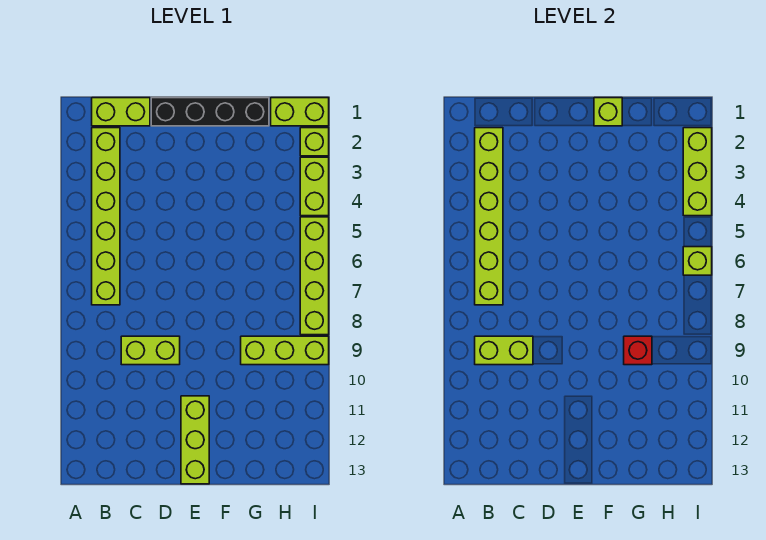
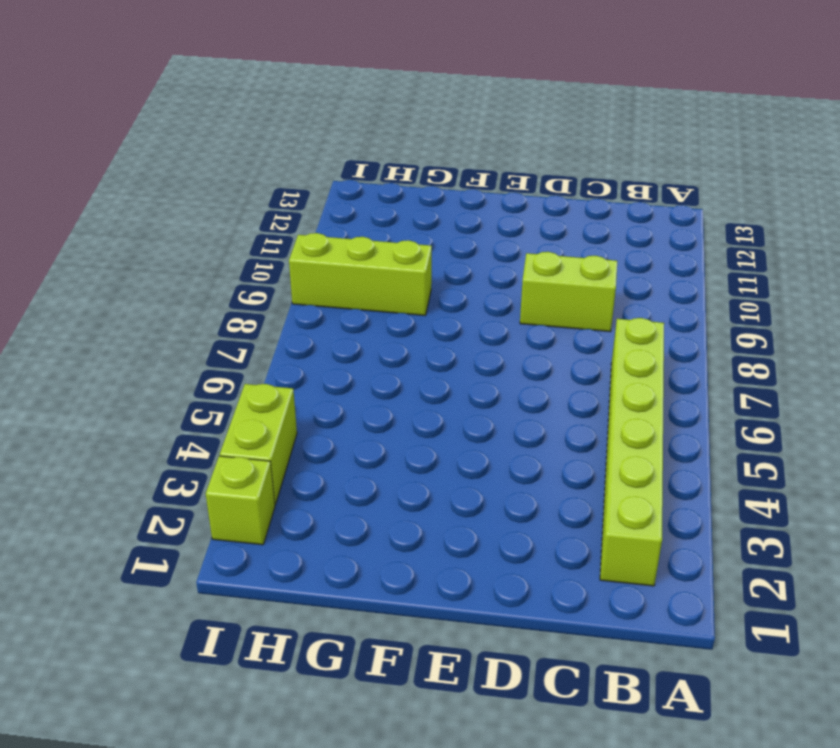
none -> lime brick B1:C1 level 1
none -> black brick D1:G1 level 1
none -> lime brick E11:E13 level 1

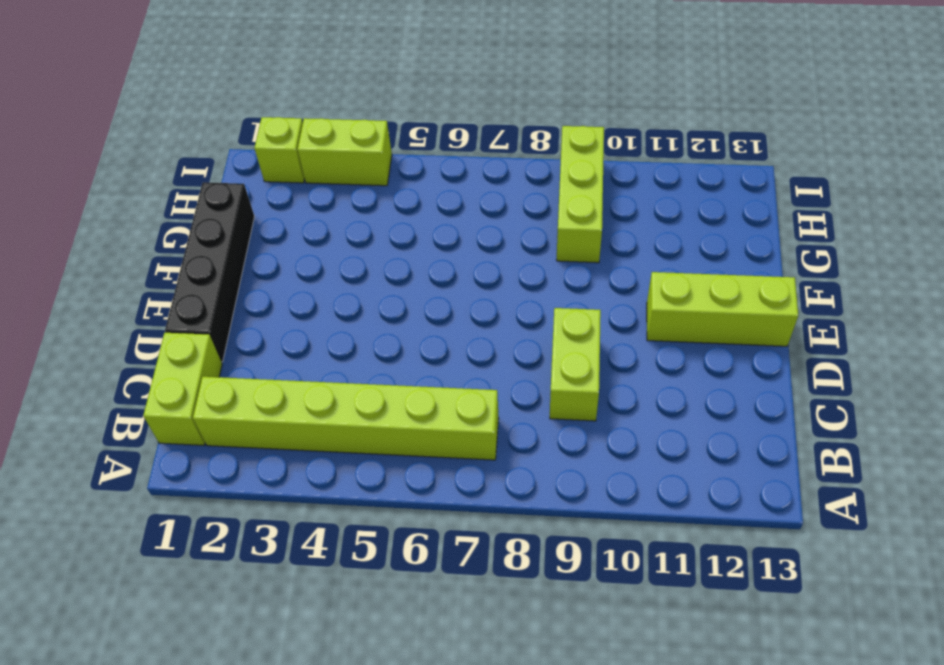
none -> lime brick H1:I1 level 1
none -> lime brick I5:I8 level 1
none -> lime brick B2:B7 level 2

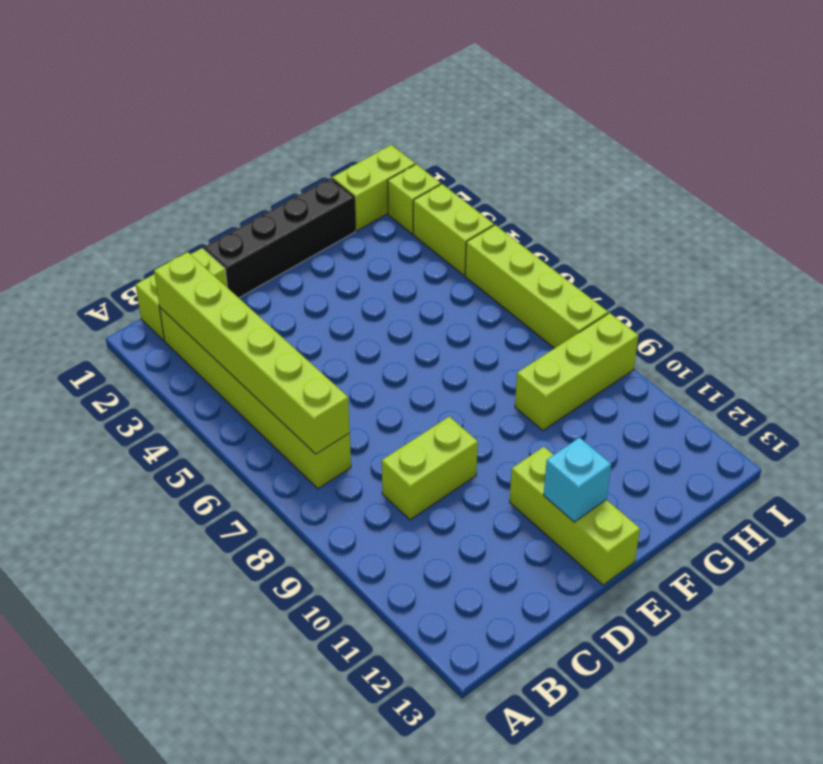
cyan brick E12 level 2 -> none
none -> lime brick B9:C9 level 2
none -> lime brick F1 level 2
none -> red brick G9 level 2

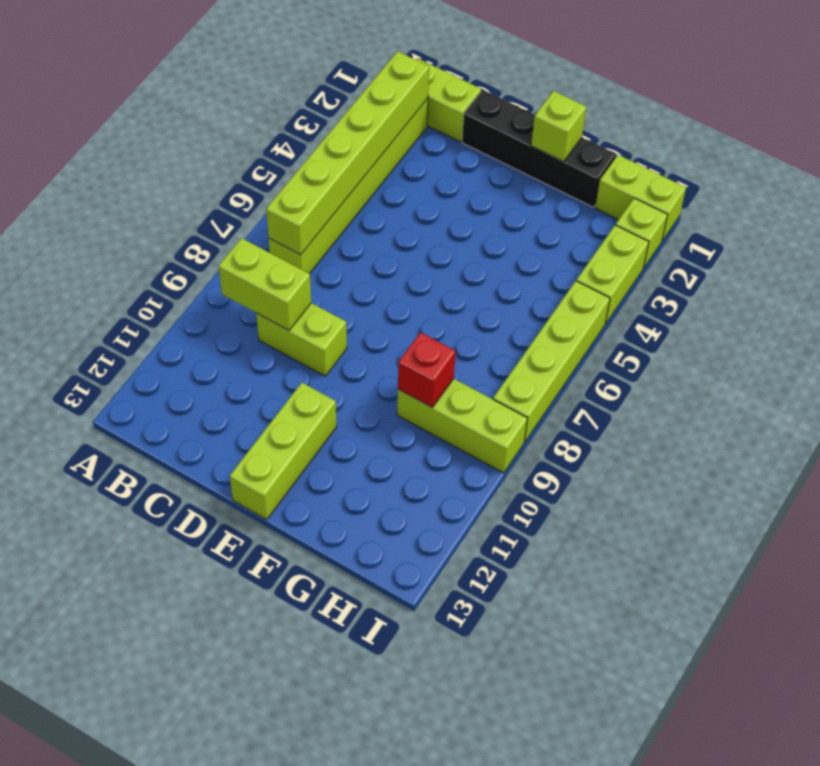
none -> lime brick I2:I4 level 2
none -> lime brick I6 level 2

